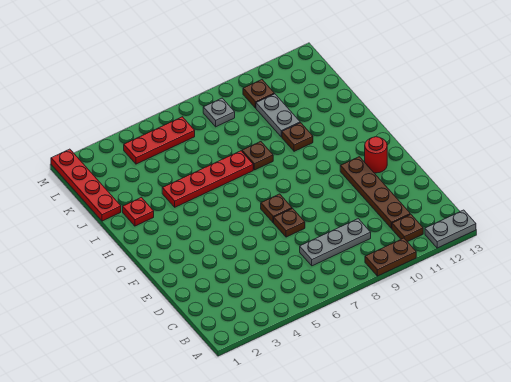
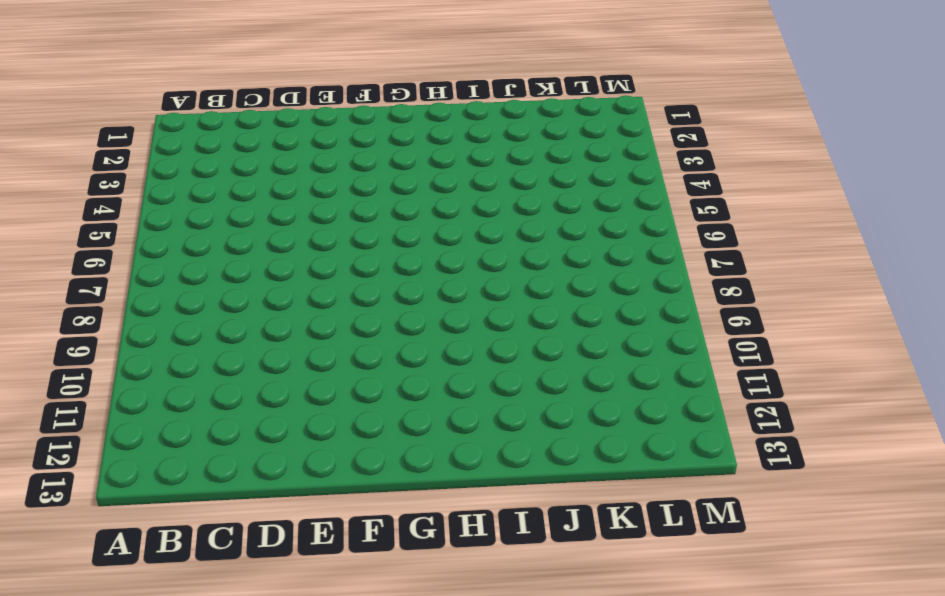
none -> brown plate A9:A10 level 1
none -> grey plate A12:A13 level 1
none -> brown plate B11 level 1

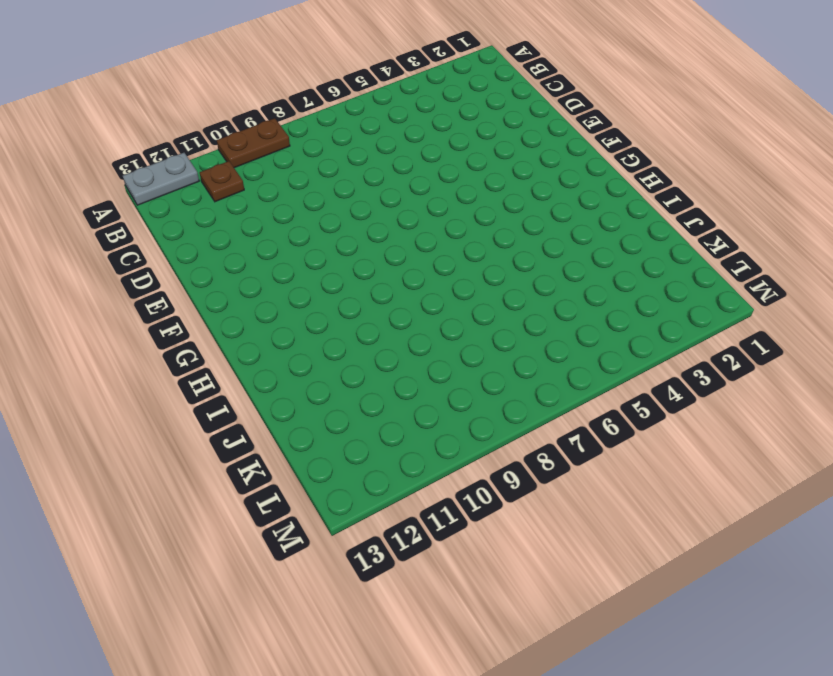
none -> grey plate C7:C9 level 1
none -> brown plate C11:F11 level 1
none -> brown plate E7 level 1

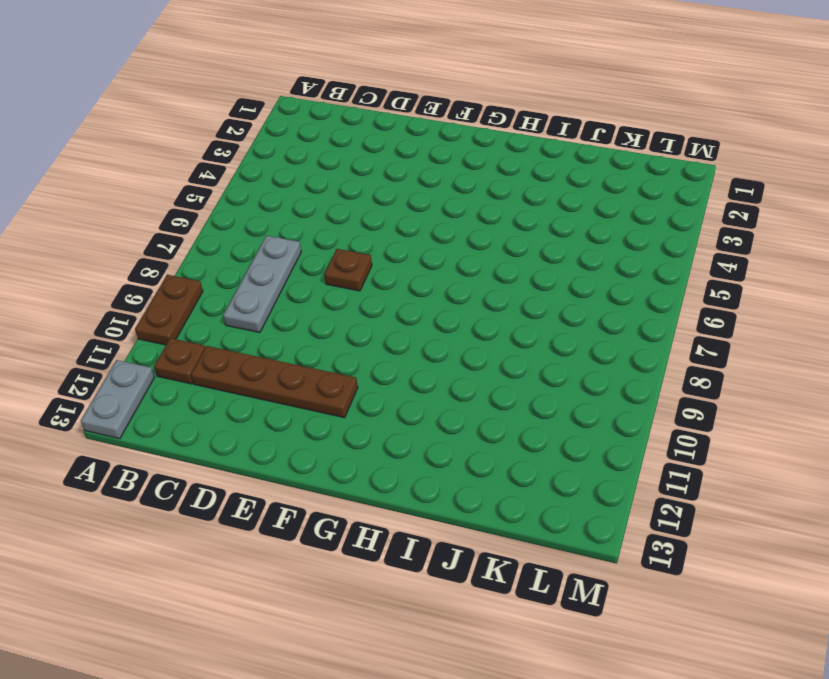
none -> brown plate F7 level 1
none -> red round brick F12 level 1
none -> red plate I2 level 1

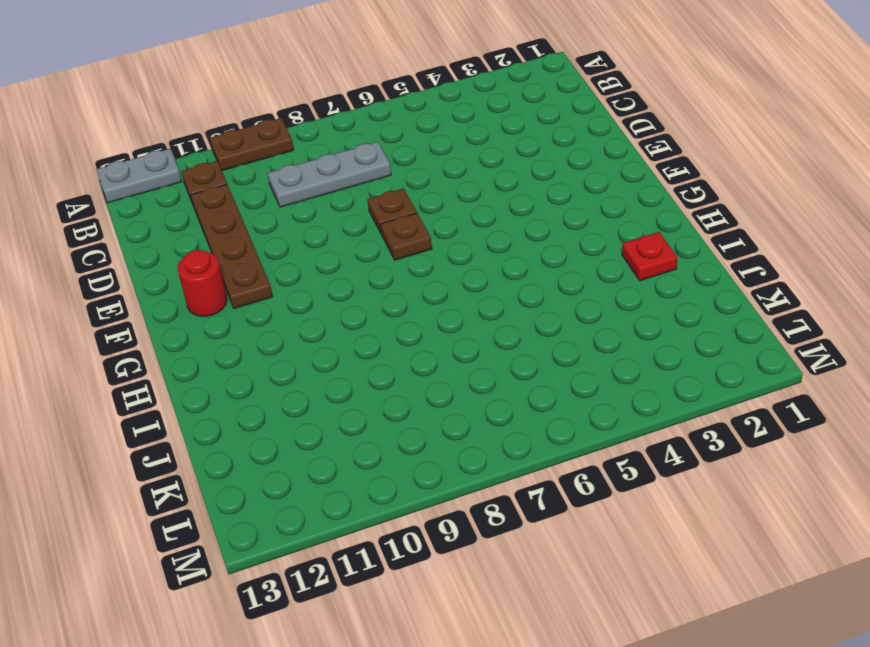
none -> red plate I4:I7 level 1
none -> brown plate I8 level 1
none -> brown plate I10 level 1

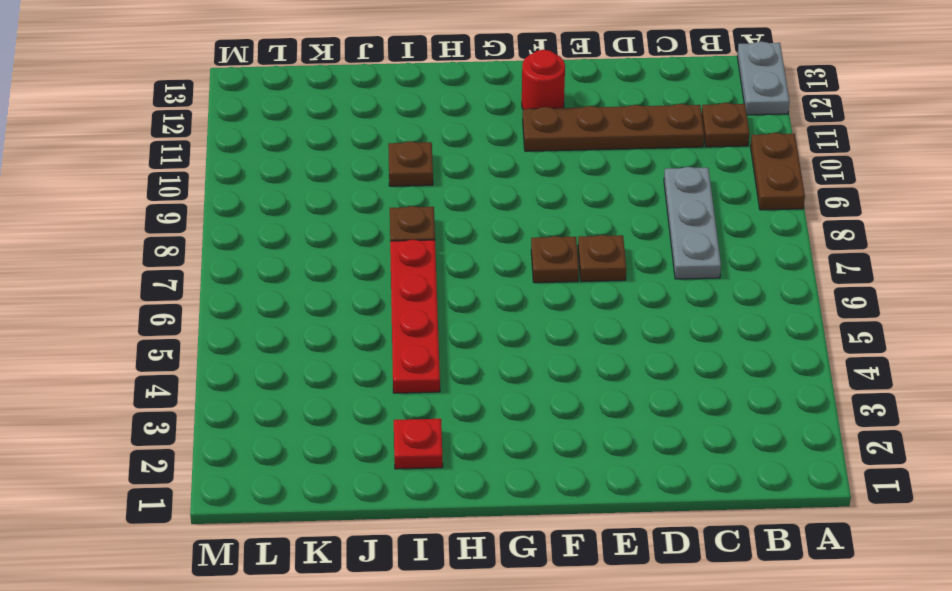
none -> red plate J1:M1 level 1
none -> grey plate J10:K10 level 1
none -> red plate L4:L6 level 1

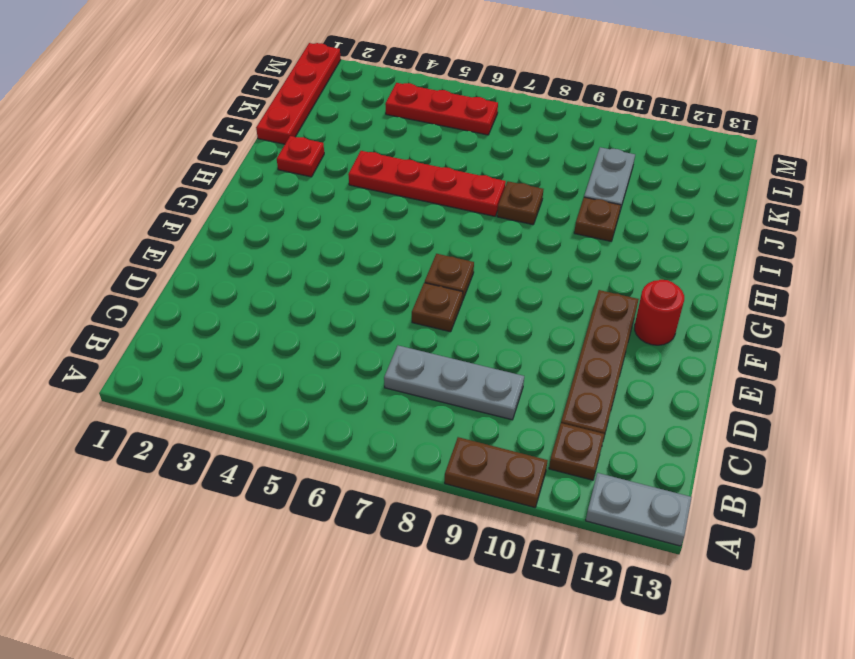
none -> grey plate L8 level 1
none -> brown plate L10 level 1

